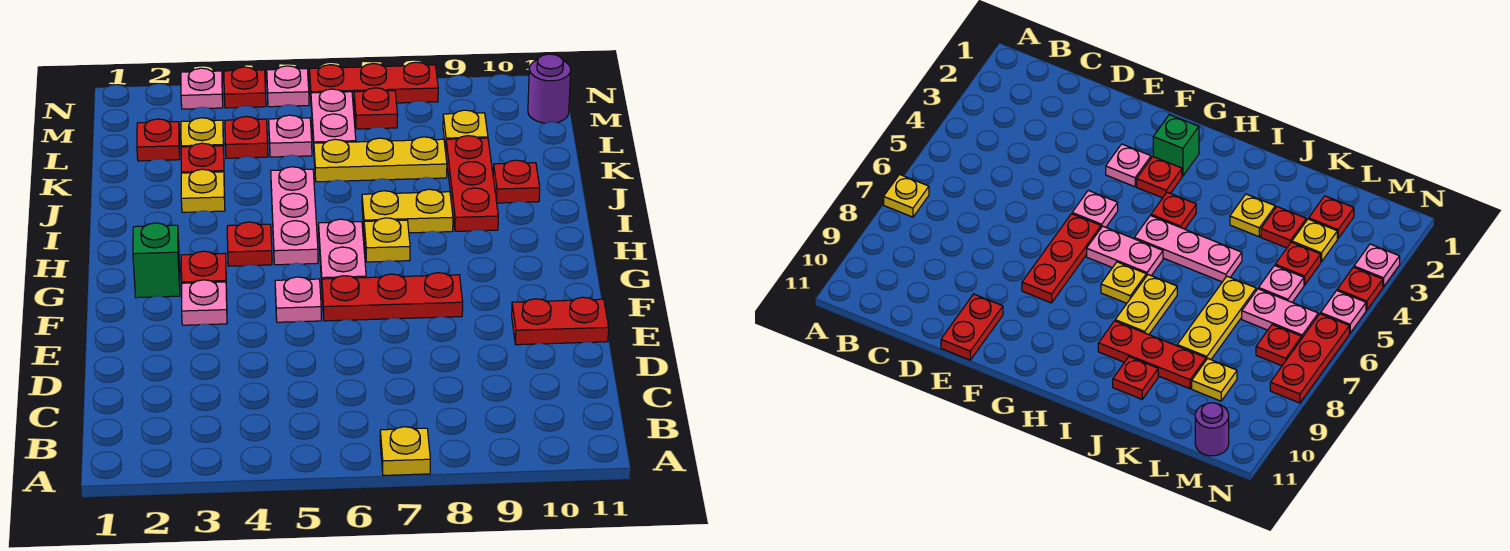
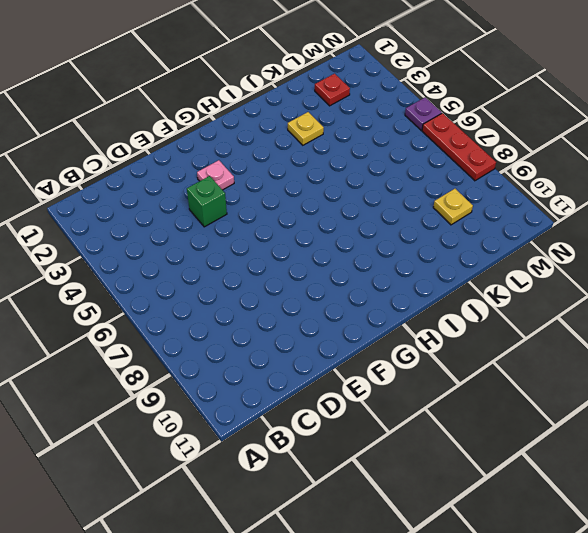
green brick E4 level 1 -> green brick G2 level 1
purple plate N5 level 1 -> pink plate N5 level 1
none -> yellow plate A7 level 1
none -> red plate E10:E11 level 1
none -> pink plate F5 level 1

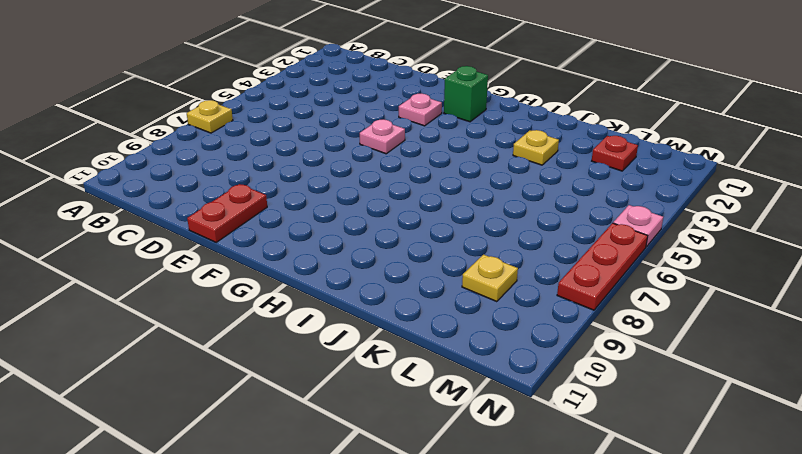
none -> red plate F6:F8 level 1
none -> red plate G3 level 1
none -> pink plate G6:H6 level 1

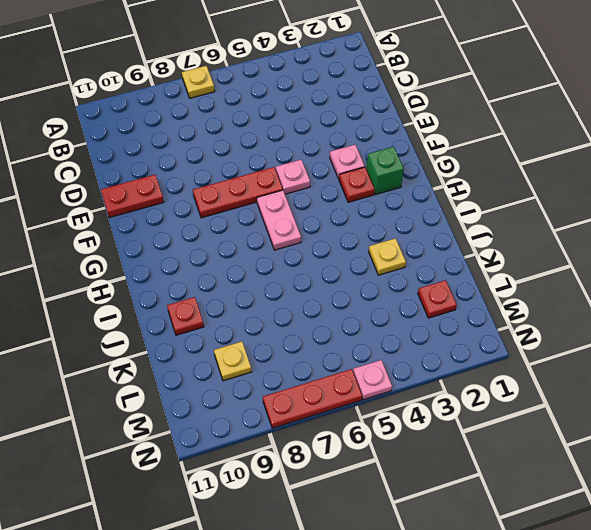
none -> red plate H4 level 1
none -> pink plate H5:J5 level 1
none -> yellow plate H7 level 1

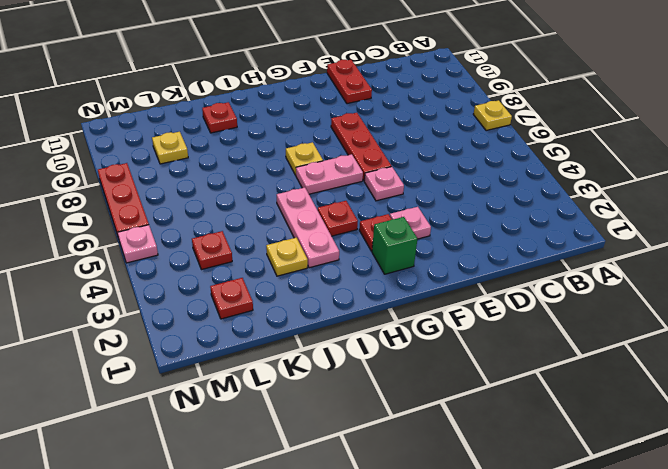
pink plate I3:I5 level 1 -> pink plate H5:J5 level 1
none -> yellow plate I7:I8 level 1
none -> red plate I9:K9 level 1
none -> red plate K3 level 1

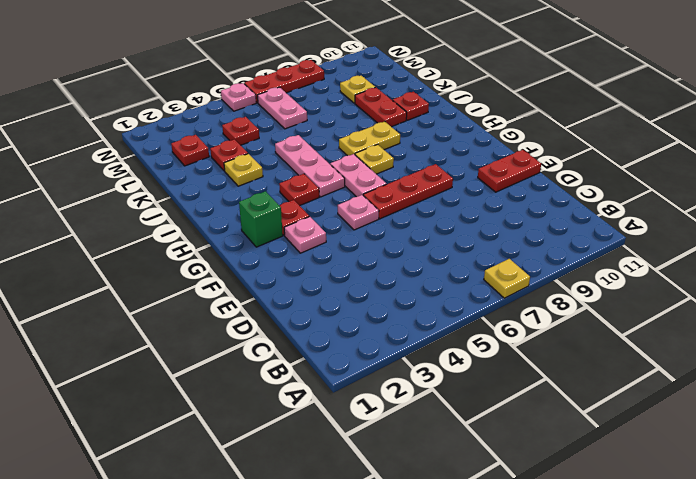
red plate J9:K9 level 1 -> red plate I9:K9 level 1
none -> yellow plate K6:K8 level 1
none -> yellow plate L3 level 1
none -> pink plate L5 level 1

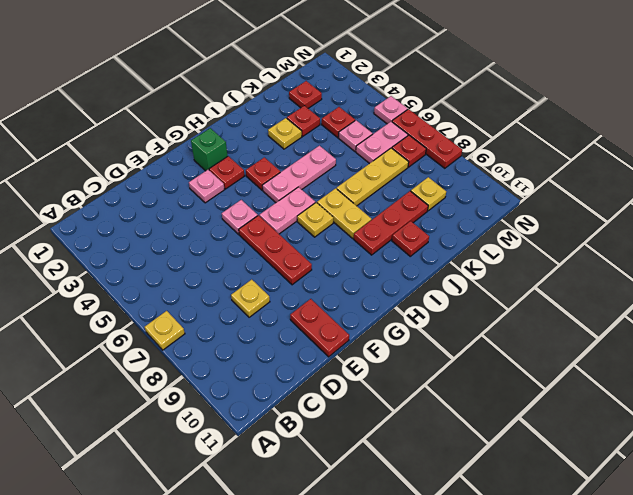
yellow plate D8 level 1 -> yellow plate L3 level 1
yellow plate J7:L7 level 1 -> yellow plate K6:K8 level 1
none -> purple round brick M11 level 1
none -> pink plate N3 level 1
none -> red plate N4 level 1

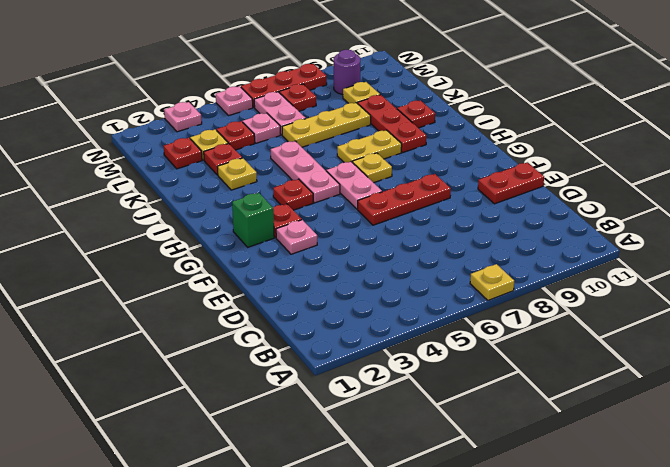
purple round brick M9 level 1 -> purple round brick M11 level 1
none -> pink plate F5 level 1
none -> red plate N4 level 1

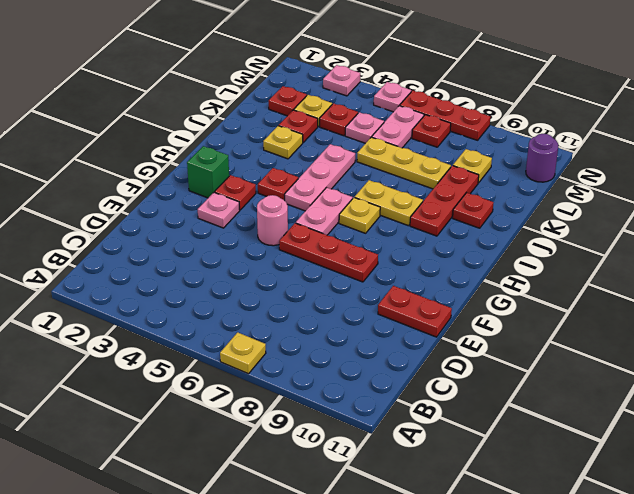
pink round brick F5 level 1 -> pink plate F5 level 1
none -> red plate N4 level 1

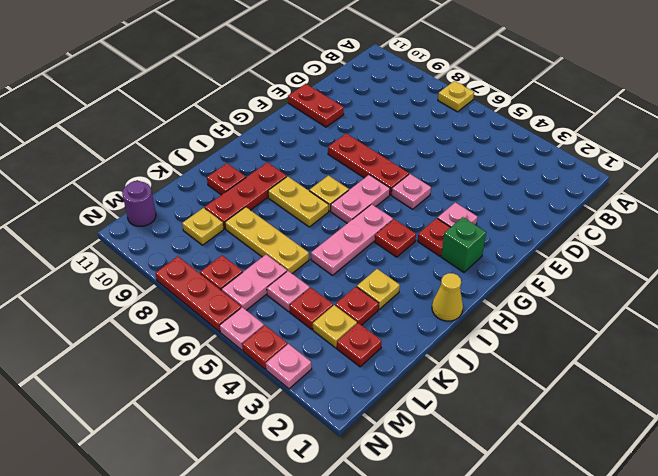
yellow cone I1 level 1 -> none

